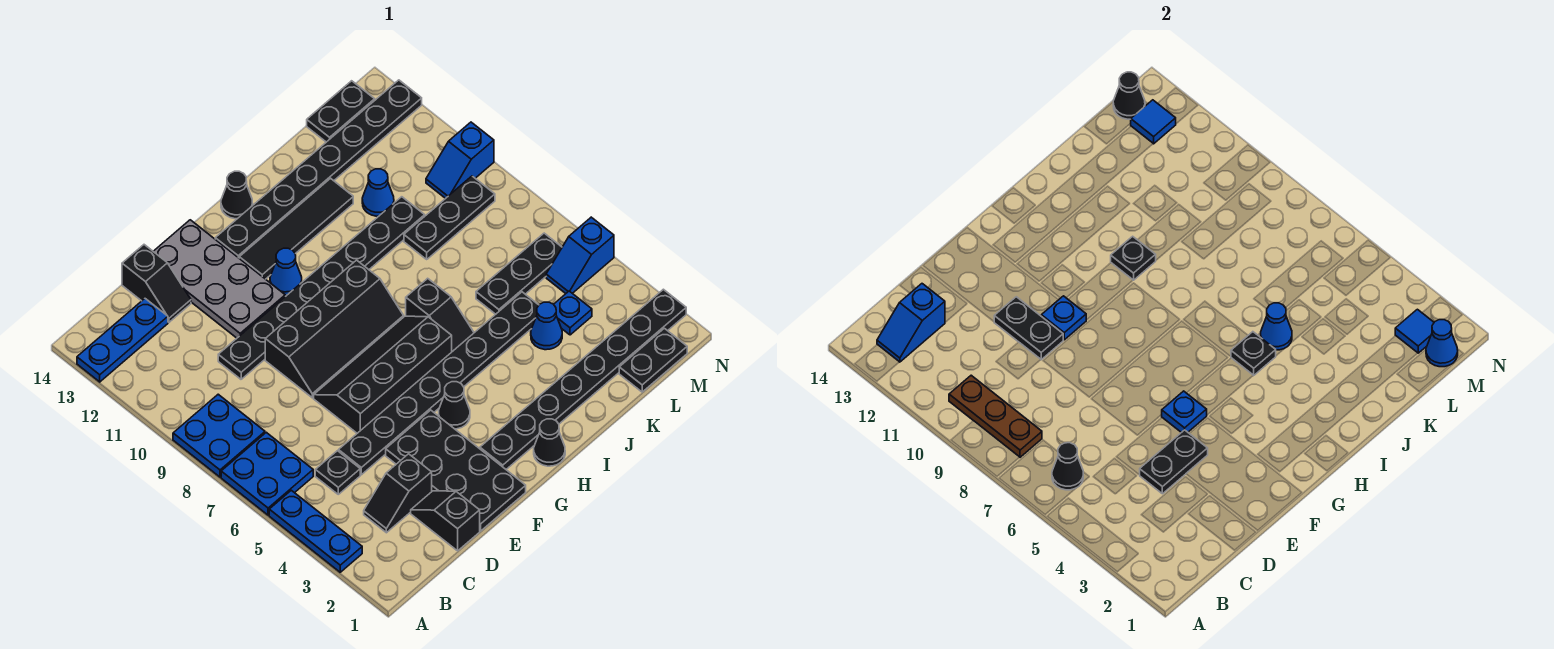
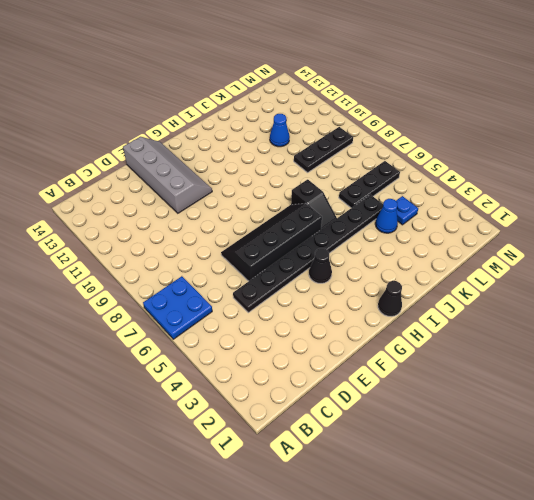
grey slope E11:F14 level 1 top E -> grey plate E11:F14 level 1
none -> blue plate A3:A5 level 1
none -> blue plate A8:B9 level 1
none -> blue plate A13:C13 level 1
none -> black slope C3:D3 level 1 top D

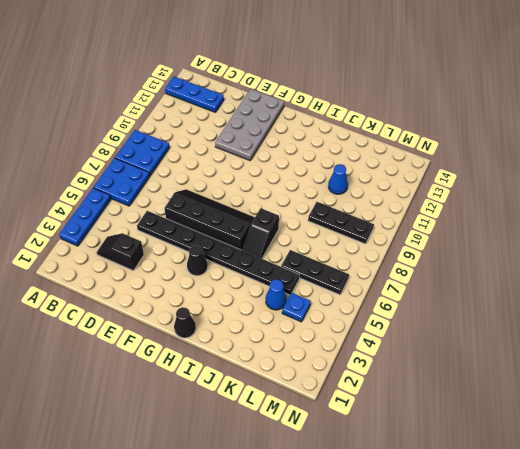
none -> black plate C5 level 1
none -> black slope D1:D2 level 1 top 1
none -> black plate D10:K10 level 1
none -> black slope D13:D14 level 1 top 14

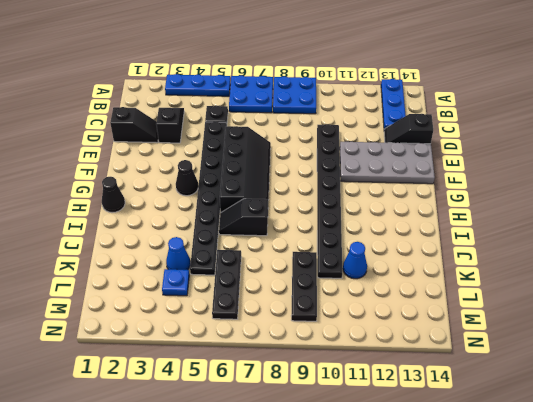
none -> black plate E1:F4 level 1
none -> black slope E8:H9 level 1 top 9
none -> black plate G2:N2 level 1
none -> blue cone G11 level 1

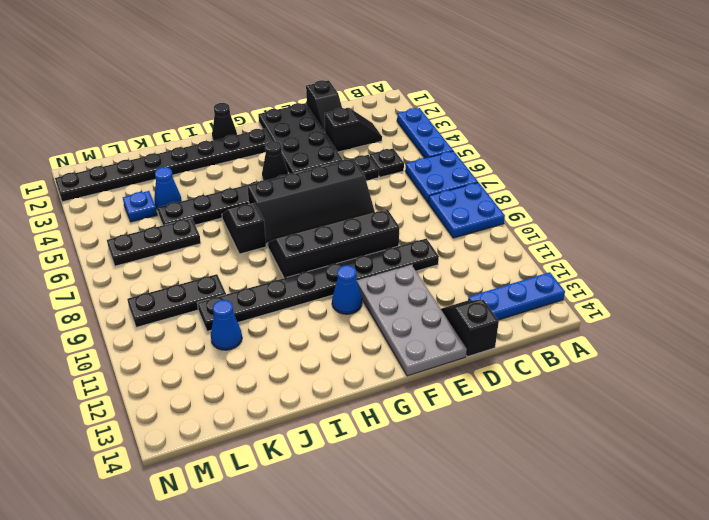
none -> black tile G12:J12 level 1
none -> black plate G13:N13 level 1
none -> black cone H14 level 1
none -> black plate L1:M1 level 1

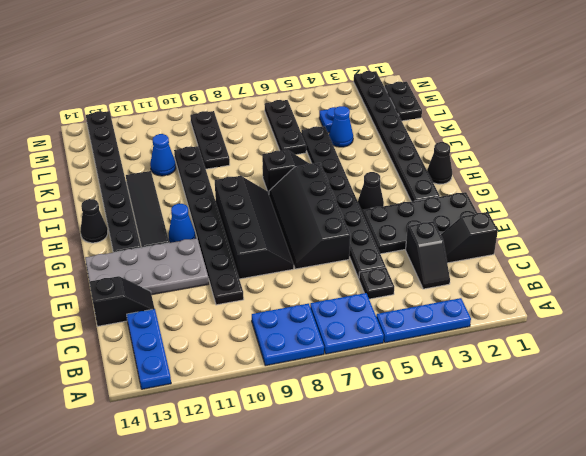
none -> black plate L14:M14 level 1
none -> blue slope M5:N5 level 1 top N
none -> blue slope M10:N10 level 1 top N
none -> black cone B6 level 2

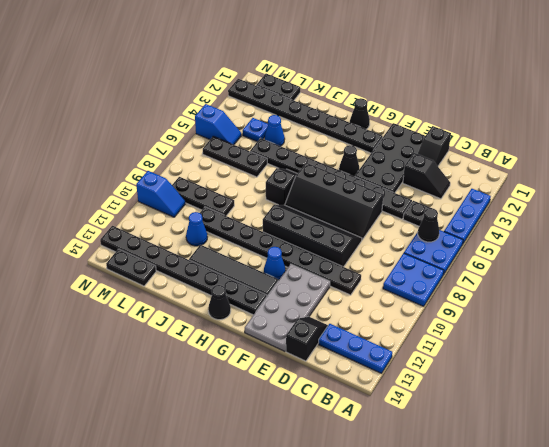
none -> brown plate B8:B10 level 2
none -> blue slope B13:C13 level 2 top C
none -> black plate D4:E4 level 2
none -> black plate E10:E11 level 2

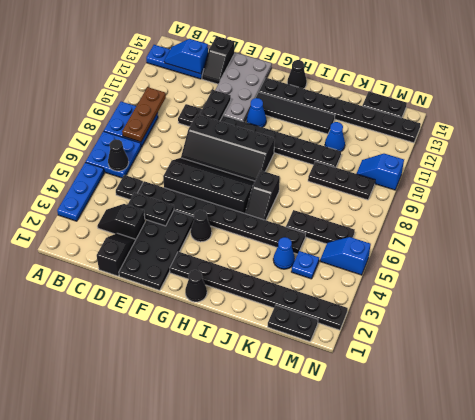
none -> blue plate F5 level 2
none -> blue plate F10 level 2
none -> black plate I5 level 2
none -> black plate I10 level 2

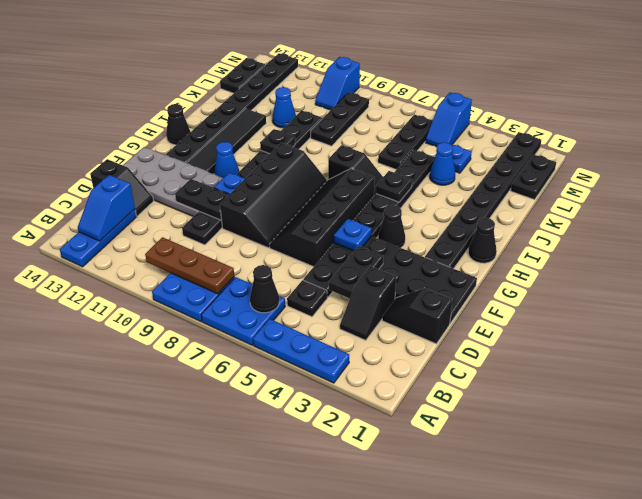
none -> blue cone J5 level 2
none -> blue cone M1 level 2
none -> blue tile M2 level 2
none -> blue tile M13 level 2

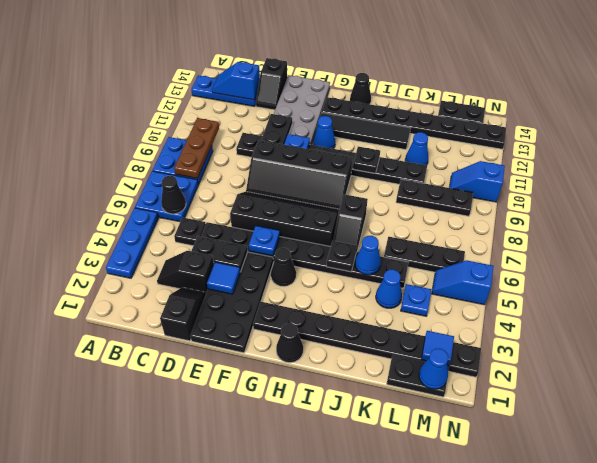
blue tile E3 level 2 -> blue tile M13 level 2
none -> black cone M14 level 2

